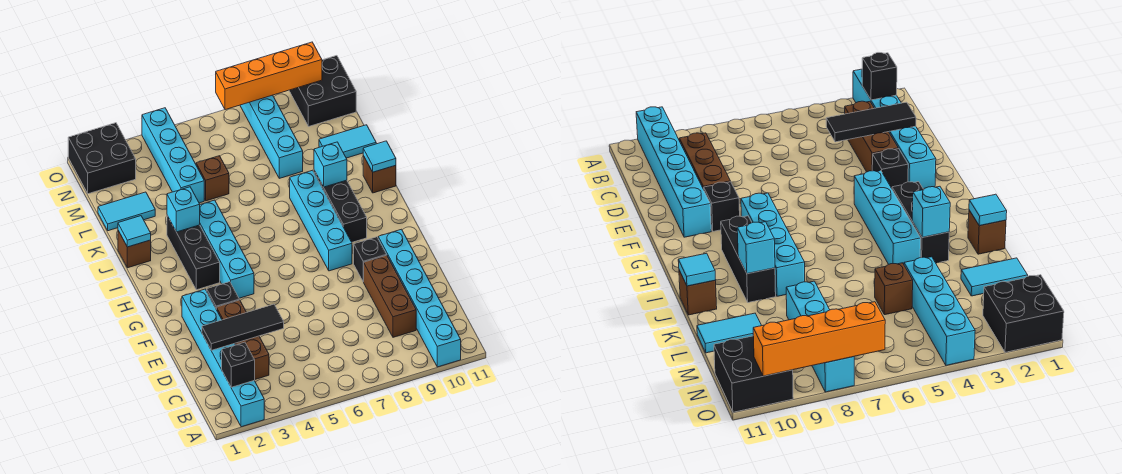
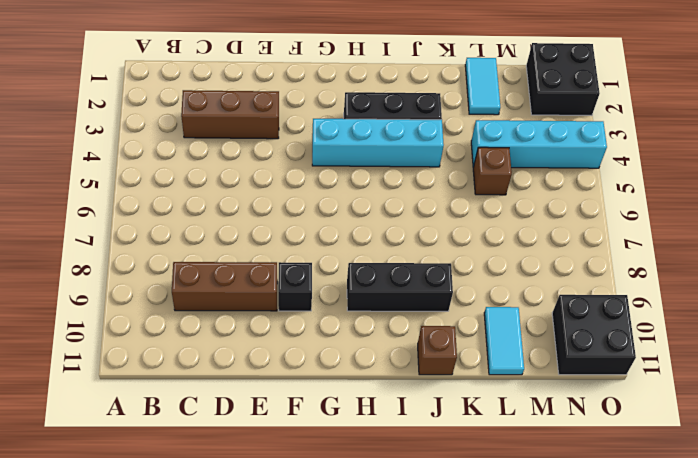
none -> cyan brick A2:F2 level 1
none -> cyan brick A10:F10 level 1
none -> black brick F3 level 1

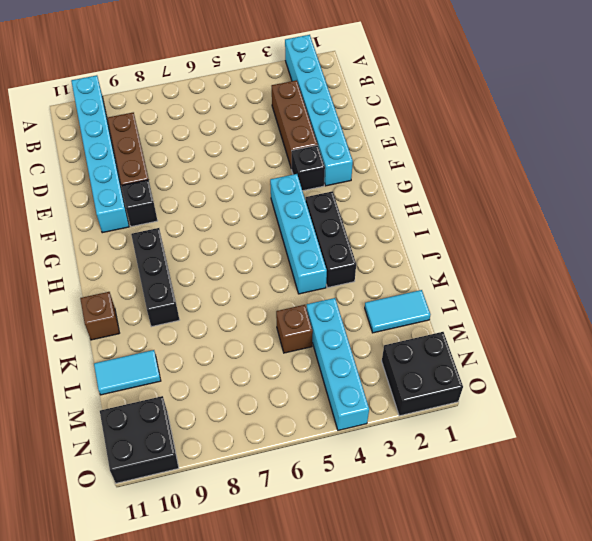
none -> cyan brick G8:J8 level 1
none -> brown brick J1 level 1
none -> cyan brick L8:O8 level 1

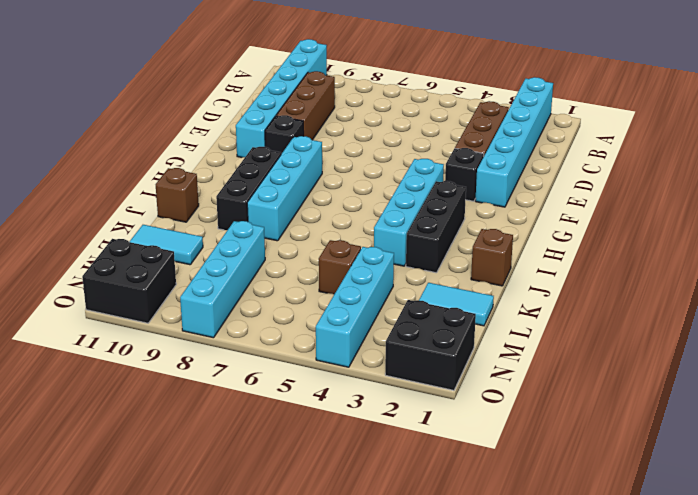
none -> black brick B2 level 2
none -> black tile D2:D4 level 2
none -> cyan tile J1 level 2

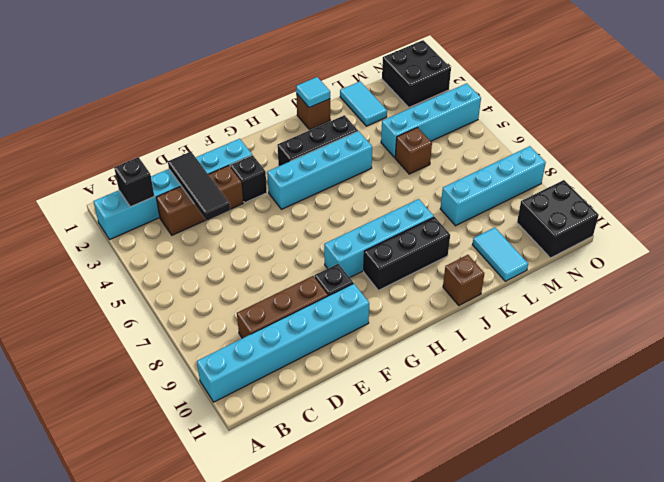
none -> cyan brick J3 level 2
none -> cyan brick J9 level 2
none -> cyan tile J11 level 2

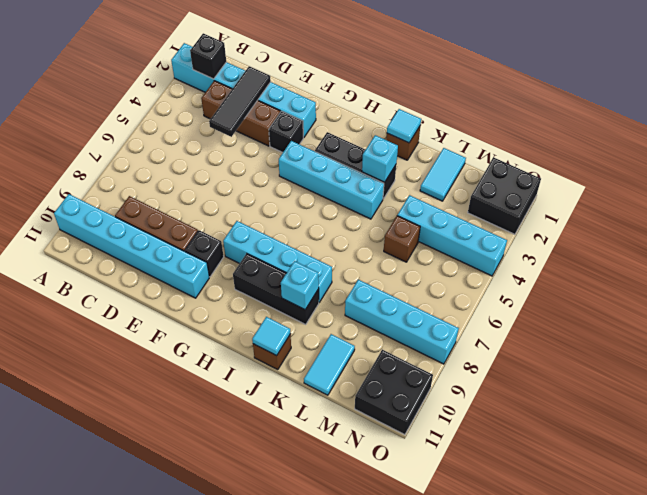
none -> orange brick O7:O10 level 2

